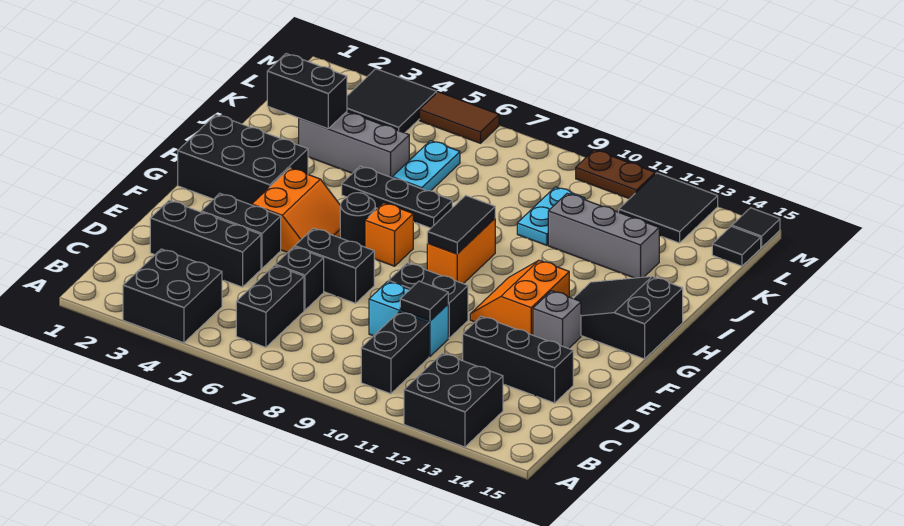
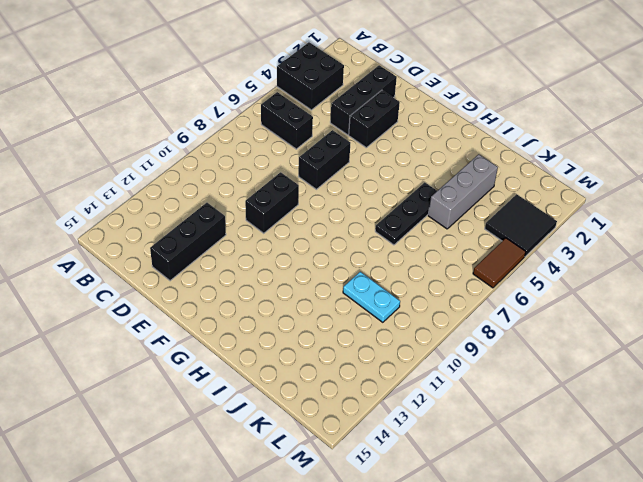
none -> black brick A12:B13 level 1
none -> black brick B10:C10 level 1
none -> black brick D6 level 1
none -> cyan brick D9:D10 level 1

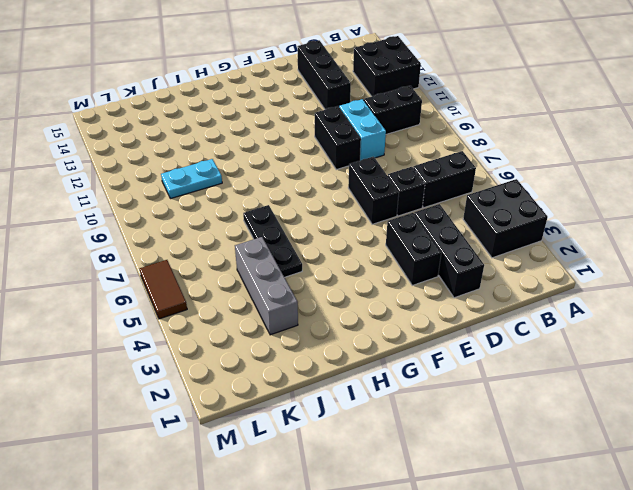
none -> orange slope F4:G5 level 1 top 4
none -> orange slope F11:G12 level 1 top 12
none -> grey brick F13 level 1
none -> black brick G1:H3 level 1

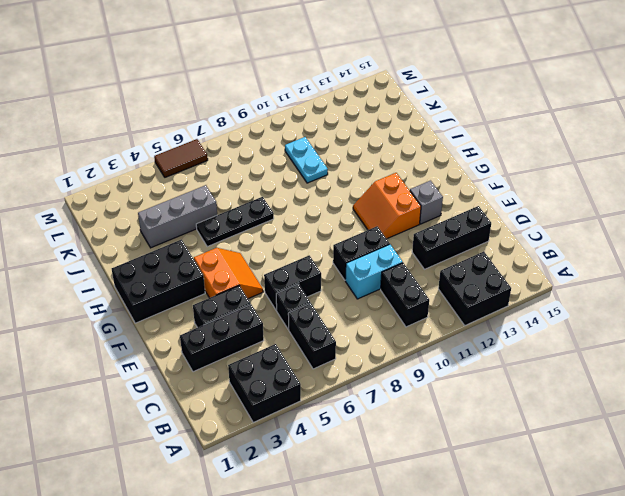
none -> black round brick G6 level 1
none -> orange brick G7 level 1
none -> orange brick G9:H9 level 1
none -> black slope G13:H15 level 1 top 15

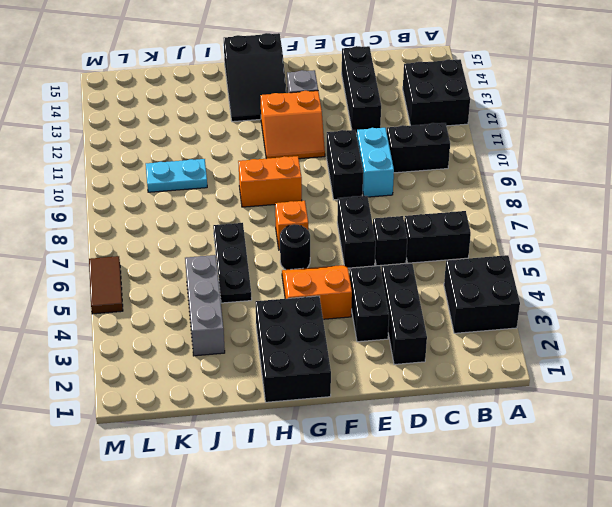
none -> cyan plate J6:K6 level 1
none -> grey brick J11:J13 level 1
none -> black tile L3:M4 level 1
none -> black tile L12:M13 level 1

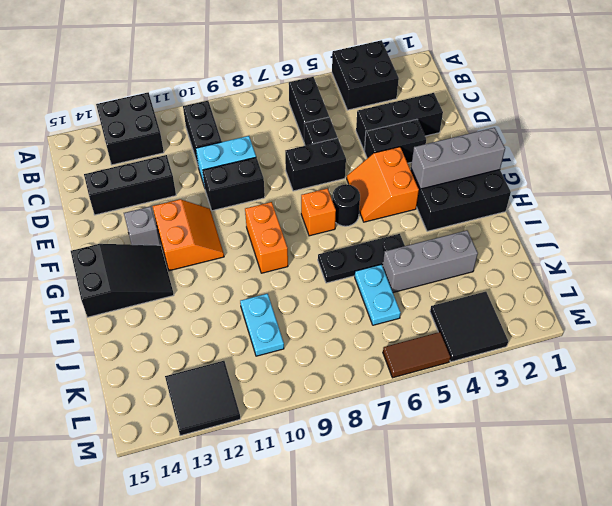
grey brick G1:G3 level 2 -> grey brick J11:J13 level 1
none -> black tile L15 level 1
none -> brown plate M10:M11 level 1
none -> black tile M15 level 1
none -> black tile D10 level 2

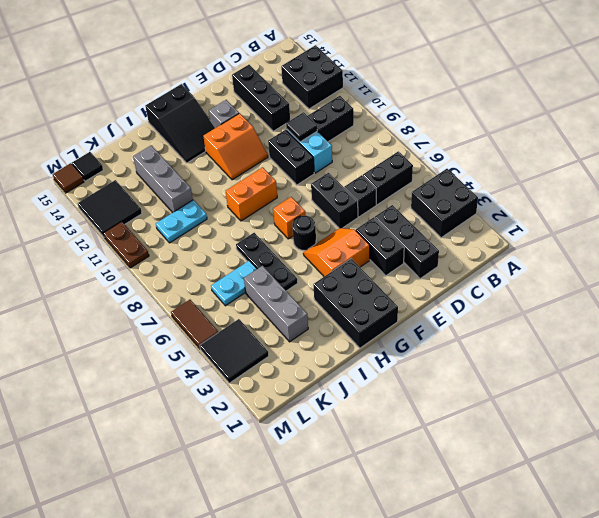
brown tile M15 level 1 -> black tile M15 level 1
none -> black tile G9:H9 level 2
none -> black brick J2:J3 level 2

